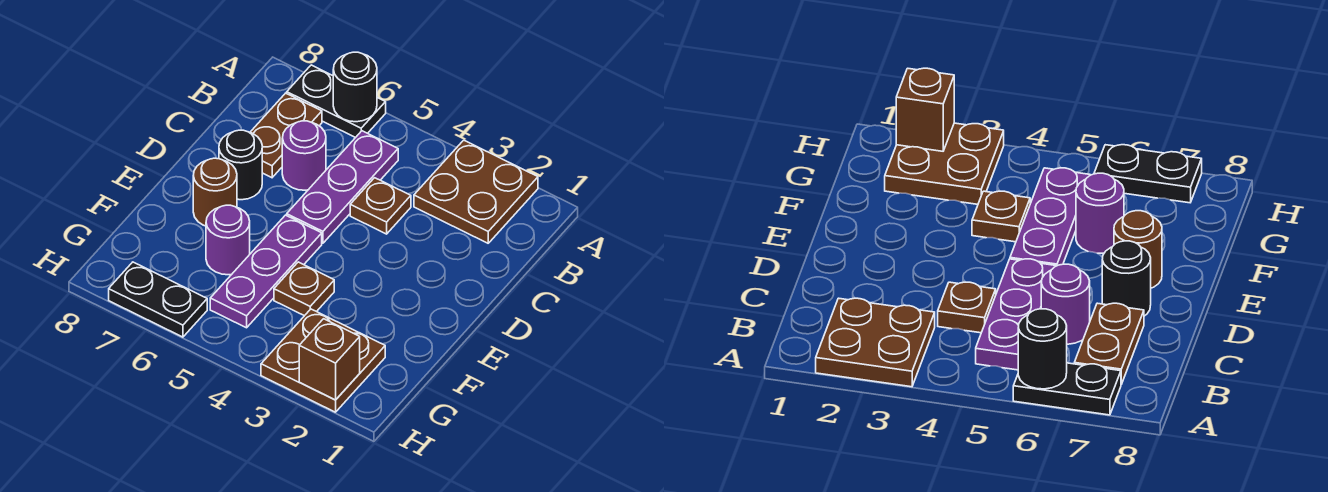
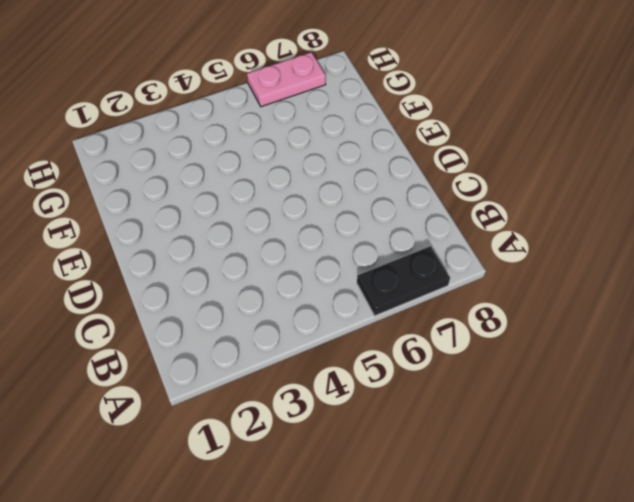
pink plate H6:H7 level 1 -> black plate H6:H7 level 1
none -> brown plate A2:B3 level 1
none -> purple plate B5:D5 level 1
none -> brown plate B7:C7 level 1

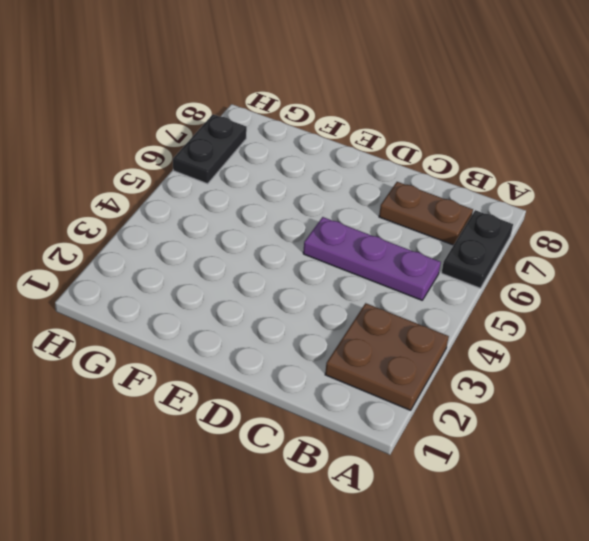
none -> brown plate C4 level 1
none -> purple round brick C6 level 1
none -> black round brick D7 level 1

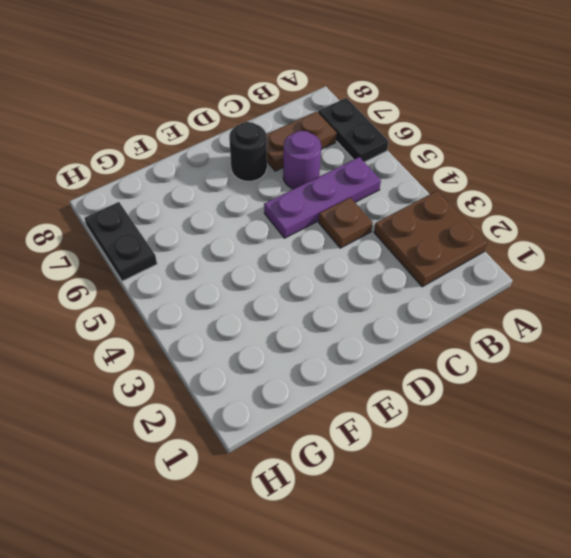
none -> purple plate E5:G5 level 1
none -> brown round brick E7 level 1
none -> brown plate F4 level 1

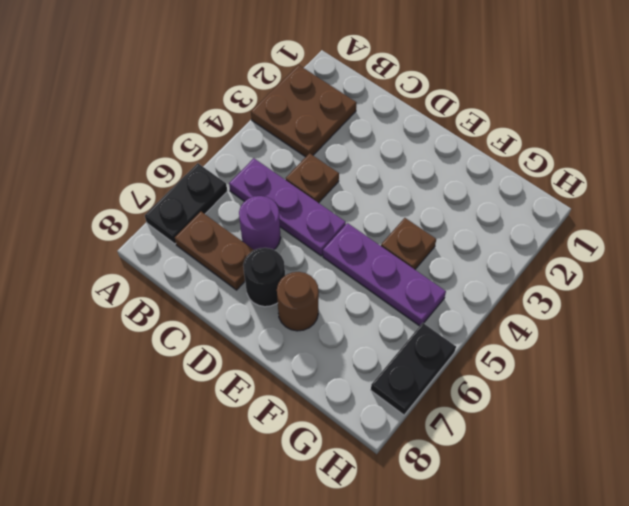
none -> purple round brick F6 level 1
none -> brown plate G2:H3 level 1
none -> black round brick A6 level 2

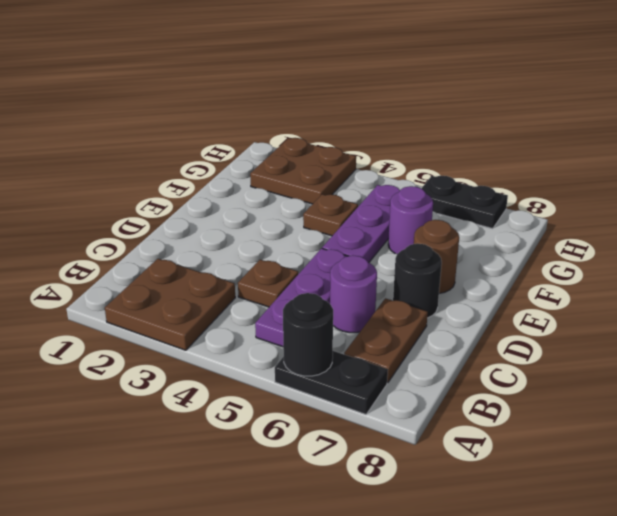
none -> brown brick H2 level 2

